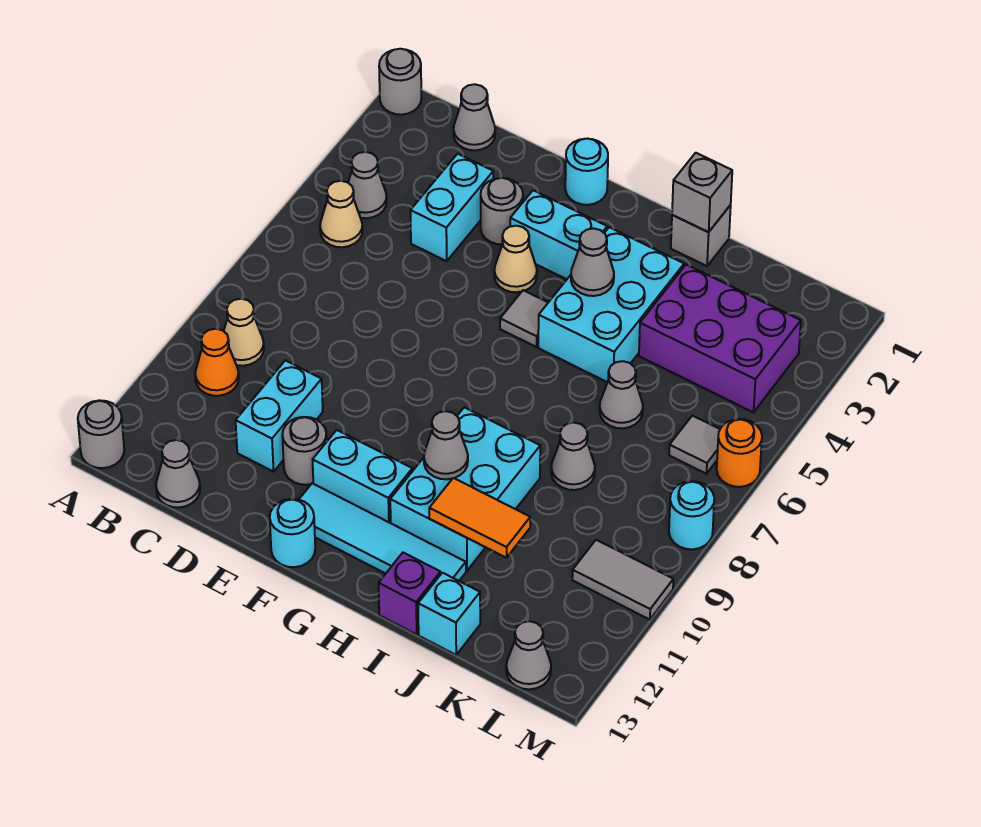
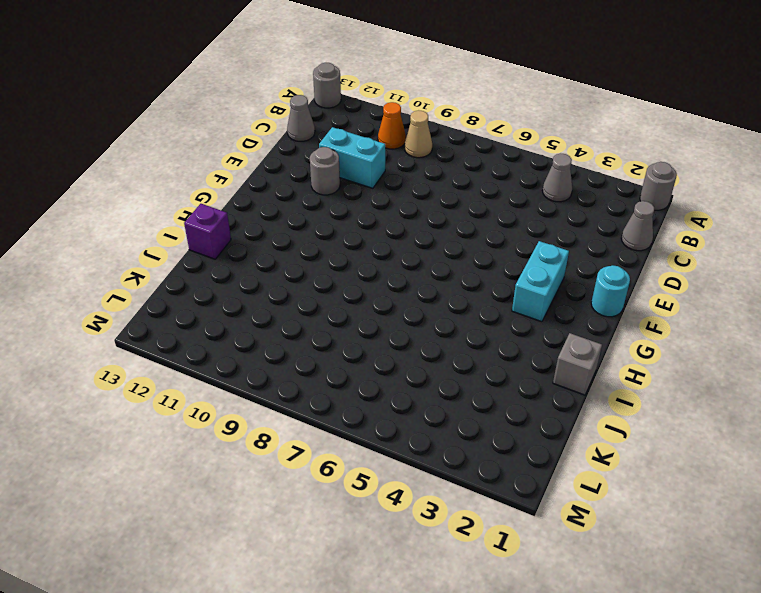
none -> tan cone B5 level 1
none -> cyan brick D3:D4 level 1
none -> grey round brick E3 level 1
none -> tan cone F4 level 1

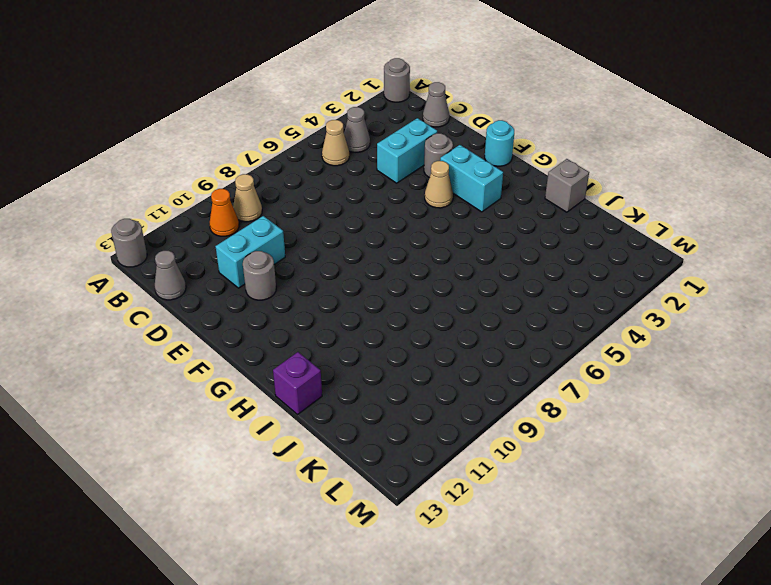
none -> cyan brick F11:G11 level 1
none -> cyan tile F12:I12 level 1
none -> cyan round brick F13 level 1
none -> grey tile G5 level 1

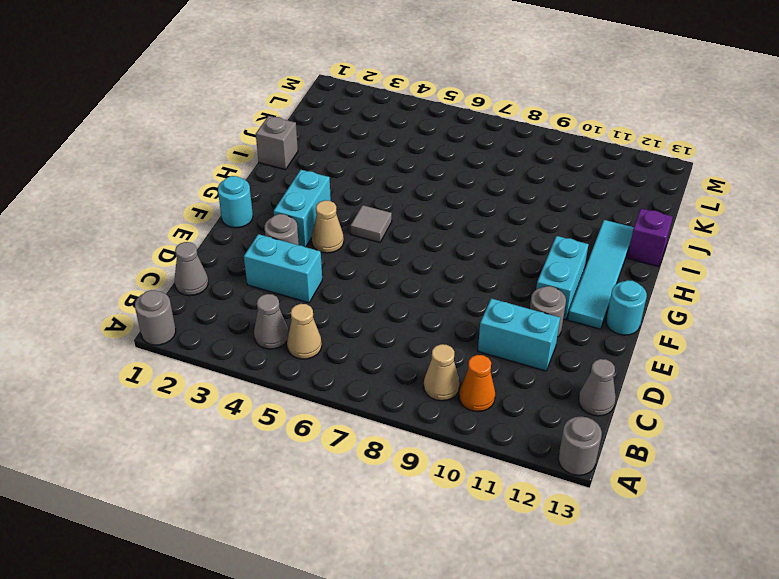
none -> cyan brick H3:I5 level 1
none -> cyan brick H9:I11 level 1
none -> purple brick J3:L4 level 1
none -> grey cone J6 level 1

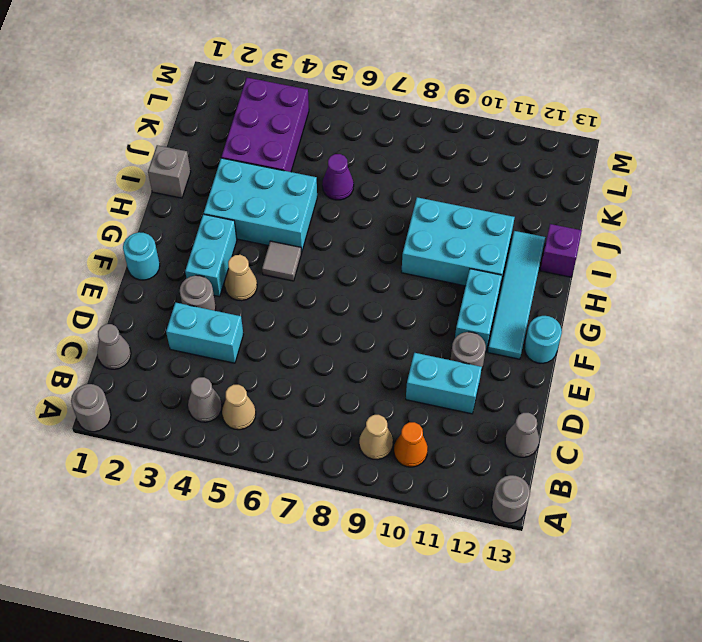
purple cone J6 level 1 -> grey cone J6 level 1
none -> grey cone J8 level 1
none -> cyan brick J13 level 1
none -> grey tile L6 level 1
none -> grey tile L10:M10 level 1

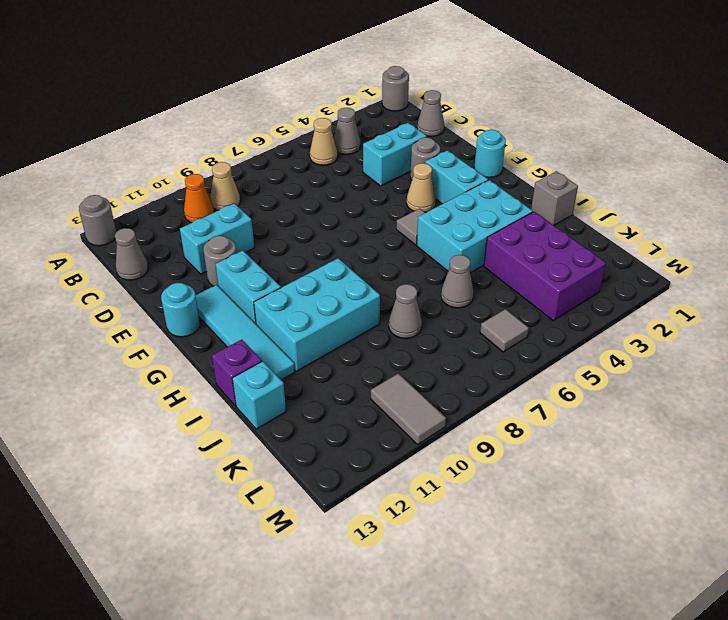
none -> grey cone L13 level 1
none -> orange round brick M6 level 1
none -> cyan round brick M8 level 1
none -> grey cone H4 level 2

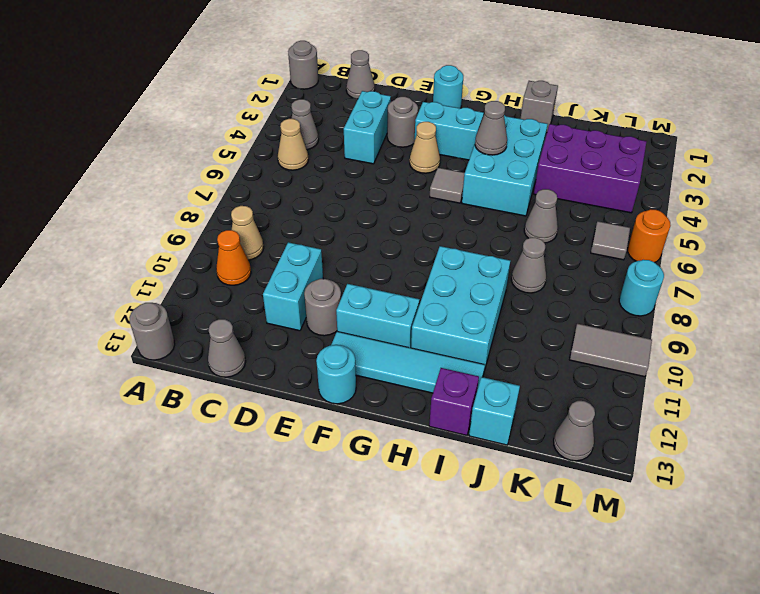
none -> grey cone H10 level 2
none -> grey brick I1 level 2
none -> orange tile I11:J11 level 2

